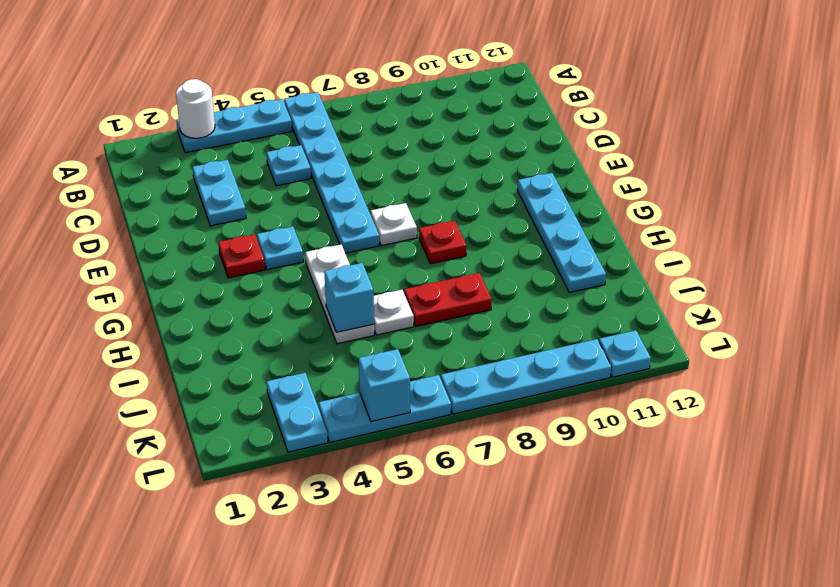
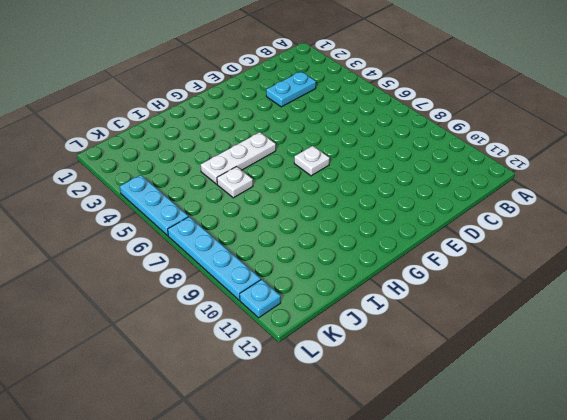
none -> cyan plate A3:A5 level 1
none -> cyan plate A6:F6 level 1
none -> cyan plate C5 level 1

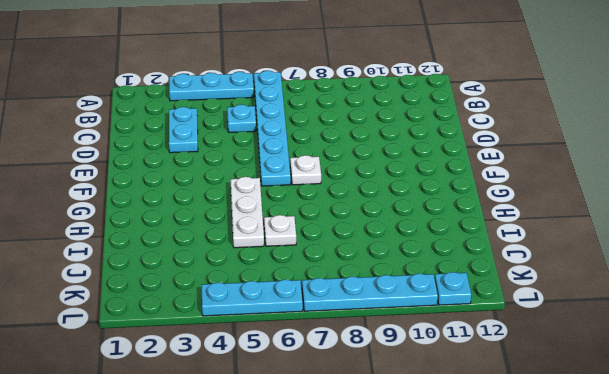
none -> red plate F3 level 1
none -> cyan plate F4 level 1
none -> cyan plate F11:I11 level 1

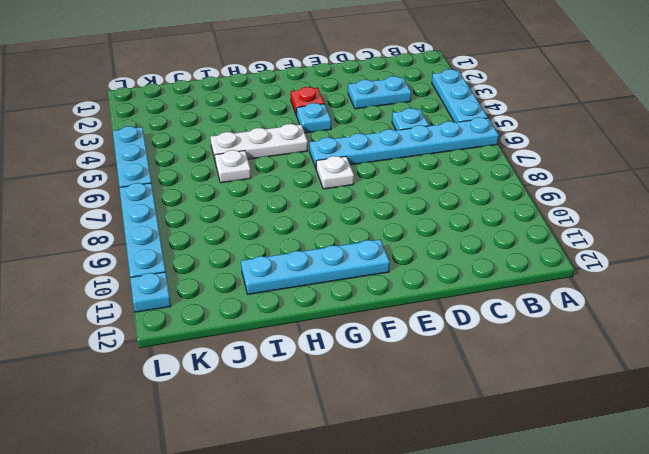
none -> red plate G8 level 1
none -> red plate I7:I8 level 1
none -> cyan plate K3:L3 level 1

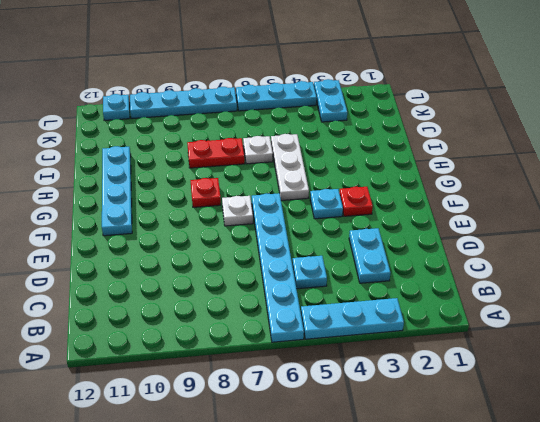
none -> white round brick A3 level 2
none -> cyan brick I5 level 2
none -> cyan brick L5 level 2

